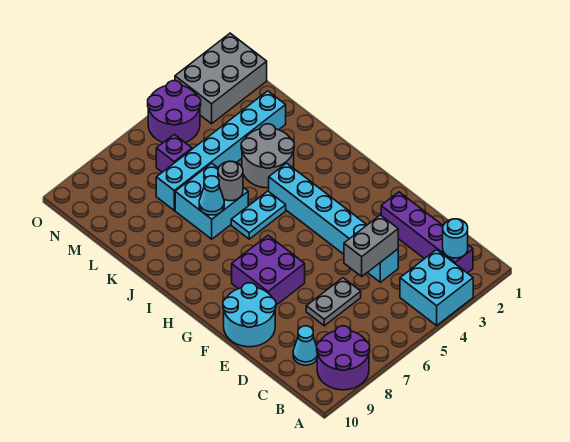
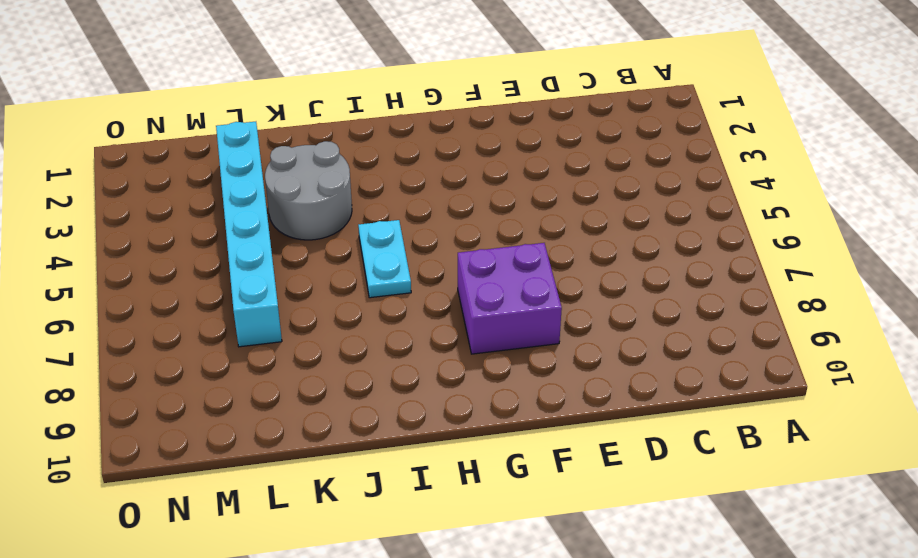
none -> cyan brick A3:B4 level 1
none -> purple round brick A8:B9 level 1
none -> purple brick B2:E2 level 1

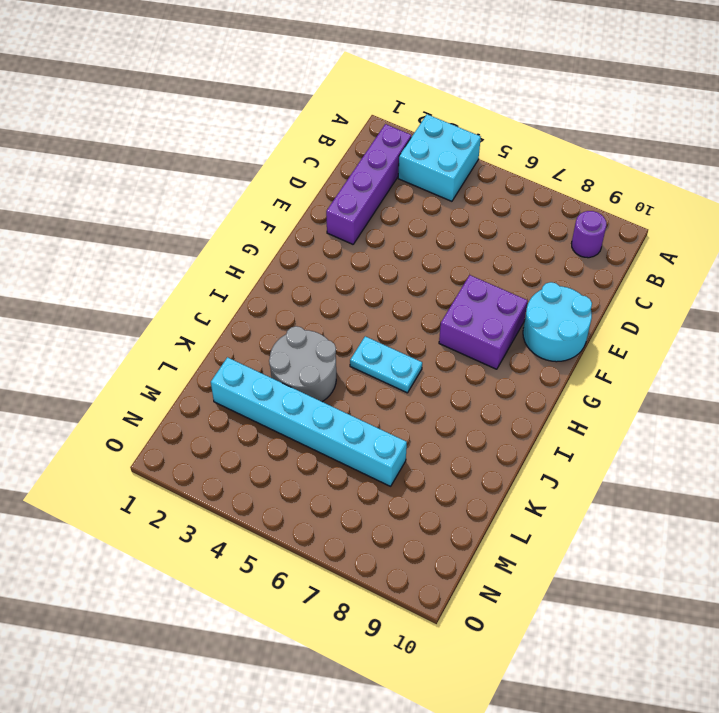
purple round brick B9 level 1 -> purple round brick A8:B9 level 1
none -> cyan cone C9 level 1
none -> cyan brick D4:I4 level 1
none -> grey plate D6:D7 level 1

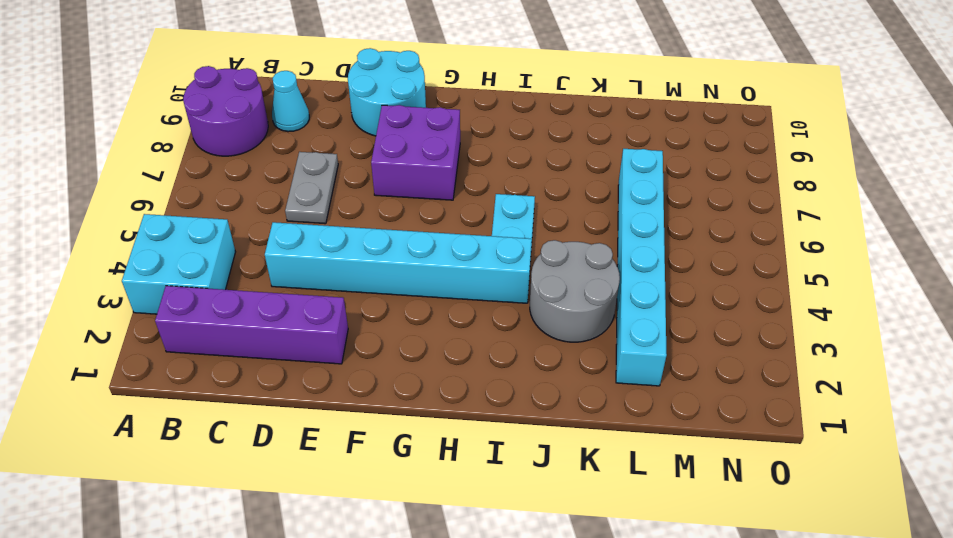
none -> cyan brick J6:K7 level 1
none -> purple brick M6 level 1
none -> grey brick N1:O3 level 1

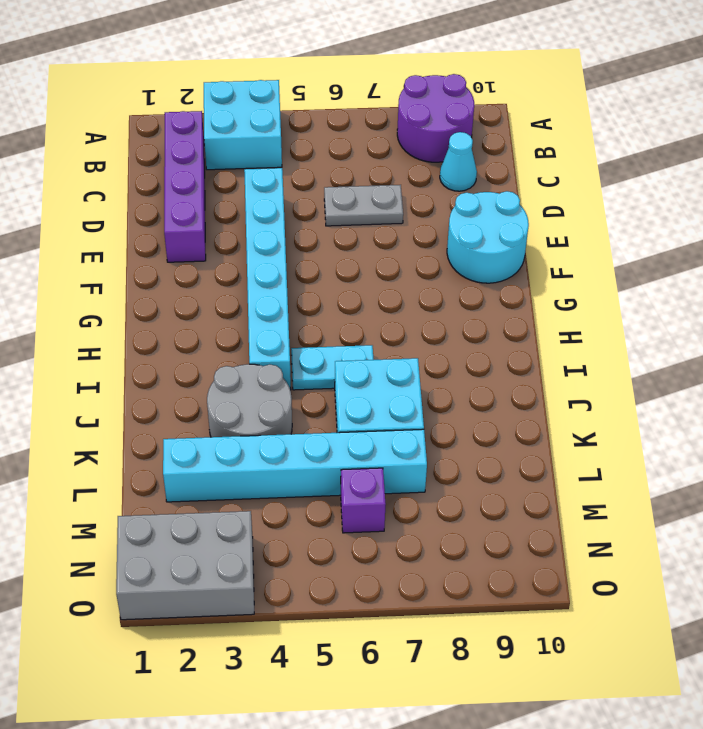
none -> purple brick F7:G8 level 1
none -> purple round brick N4:O5 level 1
none -> cyan round brick B2 level 2

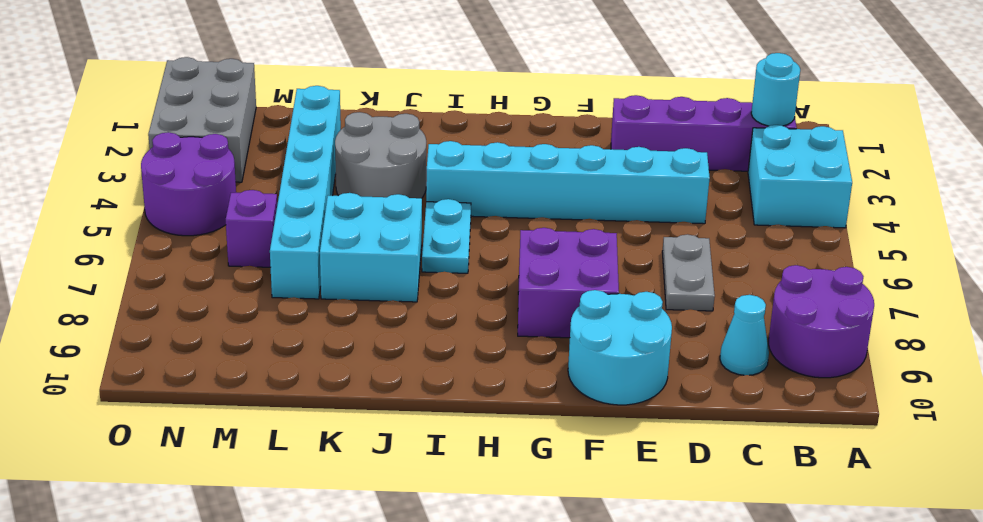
none -> grey brick D4:D5 level 2
none -> grey round brick J6 level 2
none -> cyan cone J7 level 2

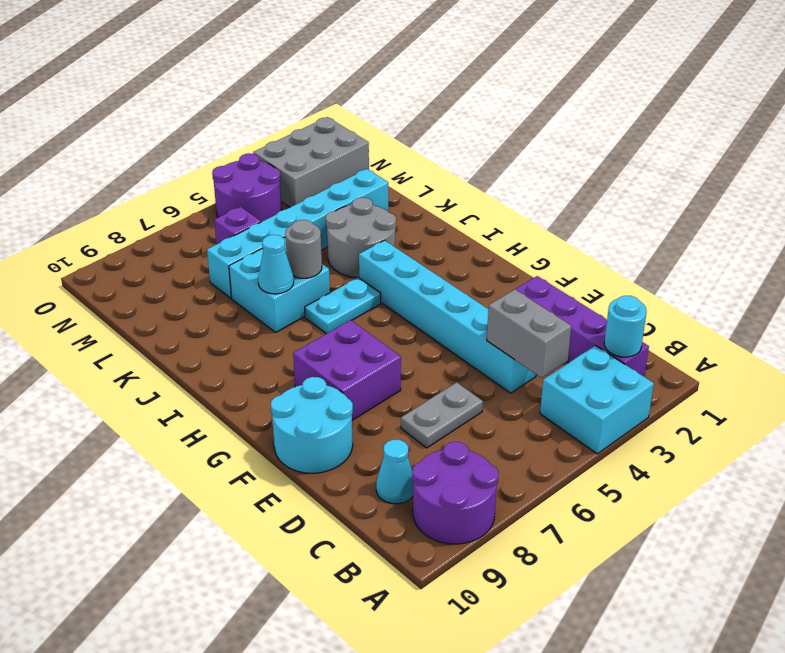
grey brick C4:D4 level 2 -> grey brick D4:D5 level 2

